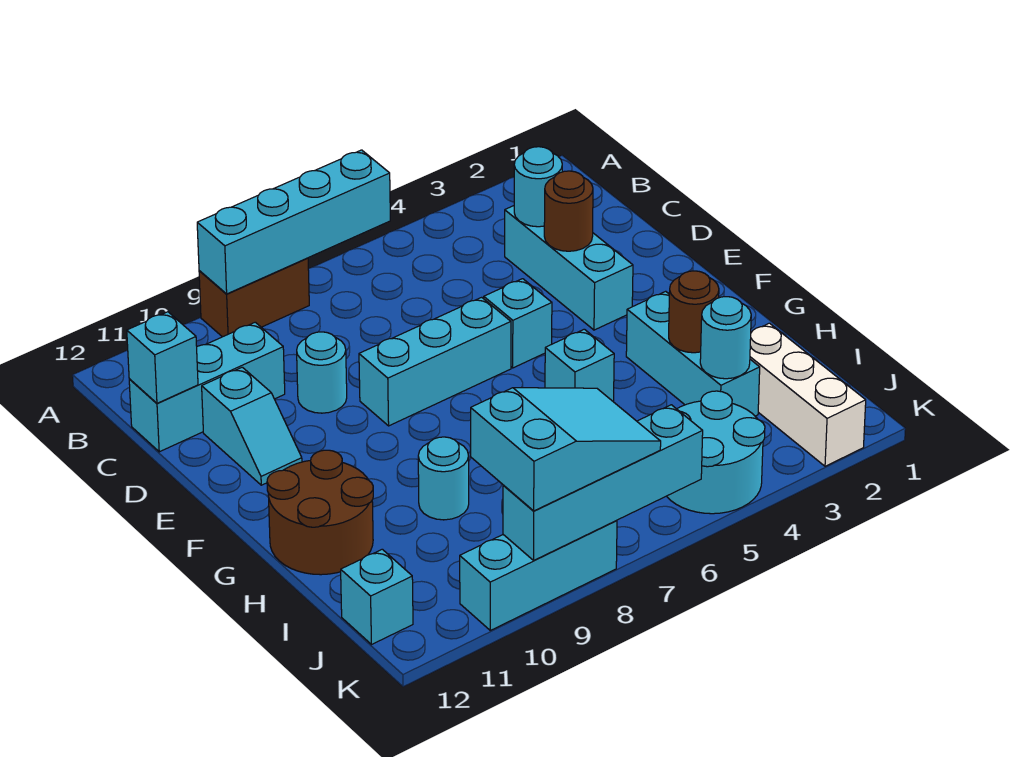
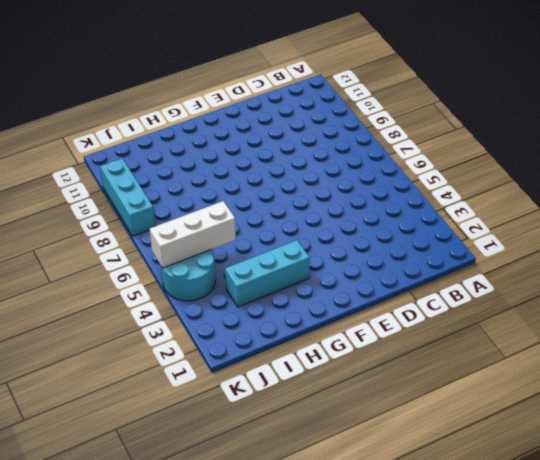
white brick I5:K5 level 2 -> white brick I2:K2 level 1
none -> brown brick A8:A9 level 1
none -> cyan brick C3:E3 level 1
none -> cyan brick C10:C12 level 1

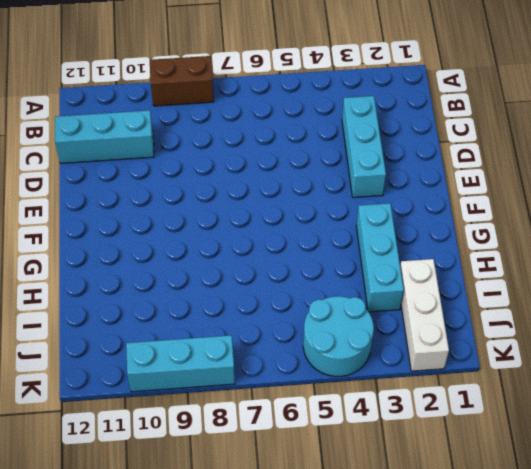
none -> cyan round brick D9 level 1
none -> cyan slope D11:E11 level 1 top D
none -> cyan brick E5 level 1

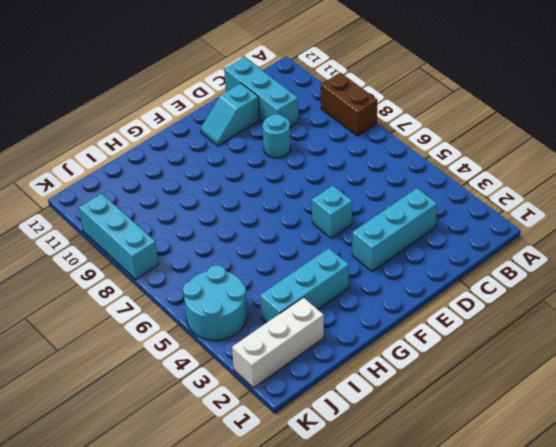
none -> cyan brick E6:E8 level 1
none -> cyan brick G5 level 1
none -> brown round brick G11:H12 level 1

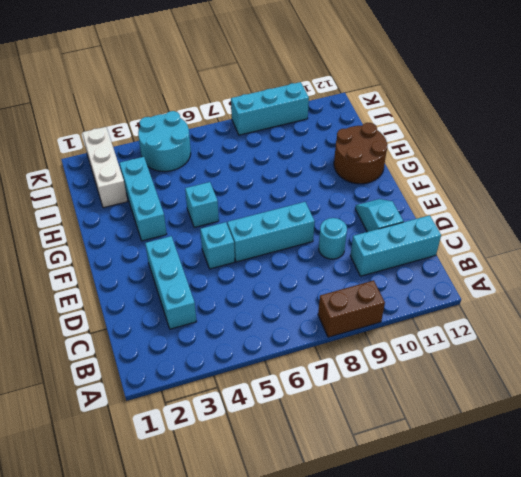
none -> cyan round brick H9 level 1
none -> cyan brick J12 level 1
none -> cyan brick A6:A9 level 2

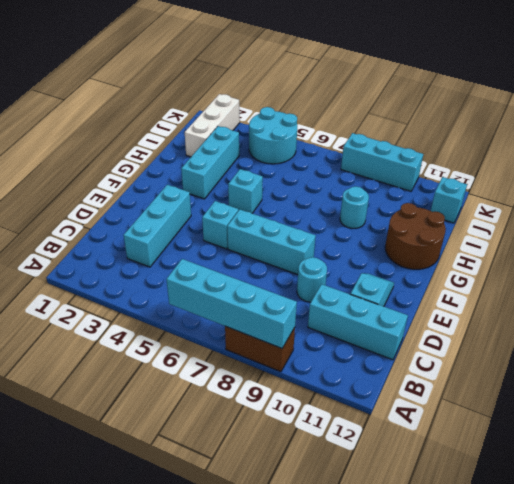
none -> cyan round brick C3 level 2
none -> cyan brick C12 level 2
none -> brown round brick D3 level 2

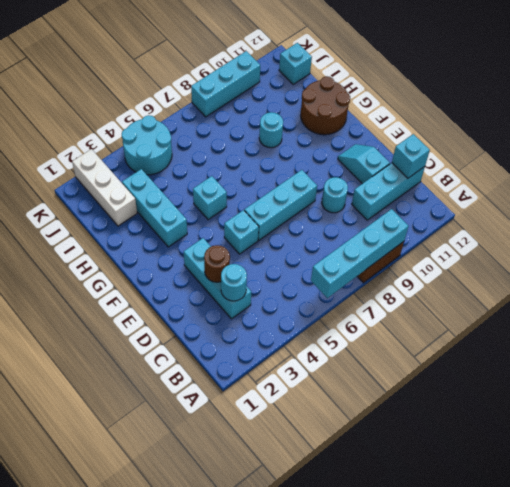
none -> brown round brick H3 level 2
none -> cyan round brick I3 level 2
none -> cyan brick K6:K9 level 2

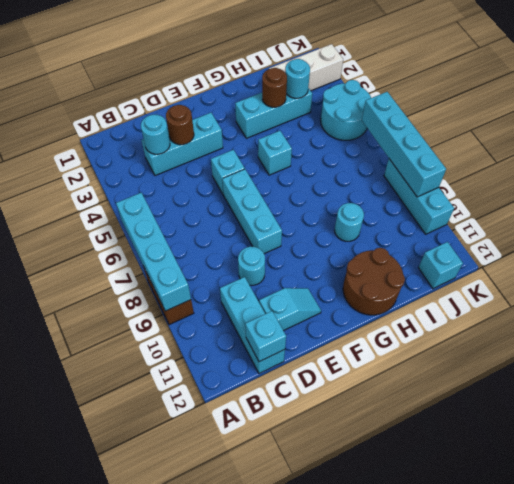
none -> cyan slope J7:K9 level 3 top 9

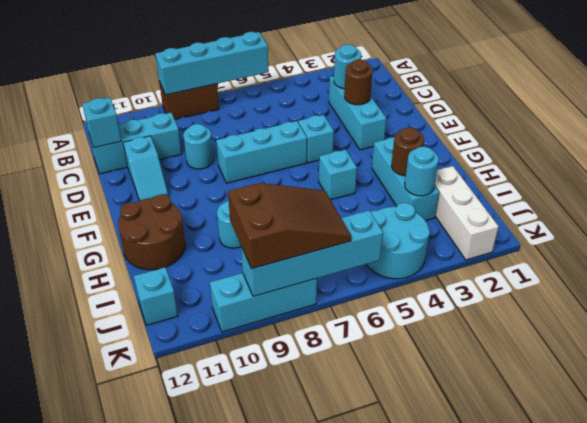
brown slope J7:K9 level 3 top 9 -> cyan slope J7:K9 level 3 top 9

